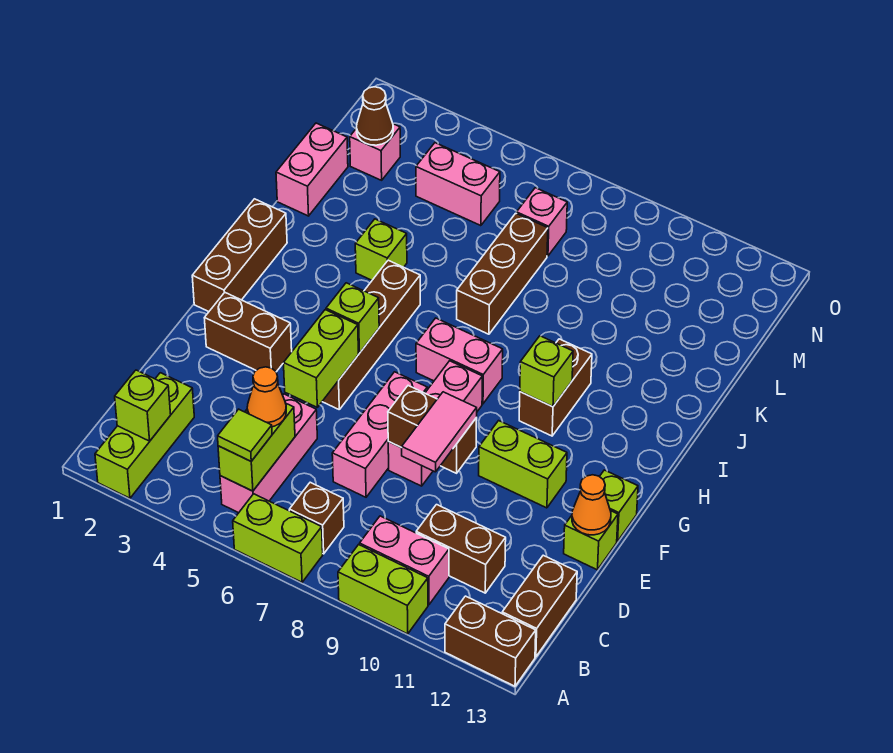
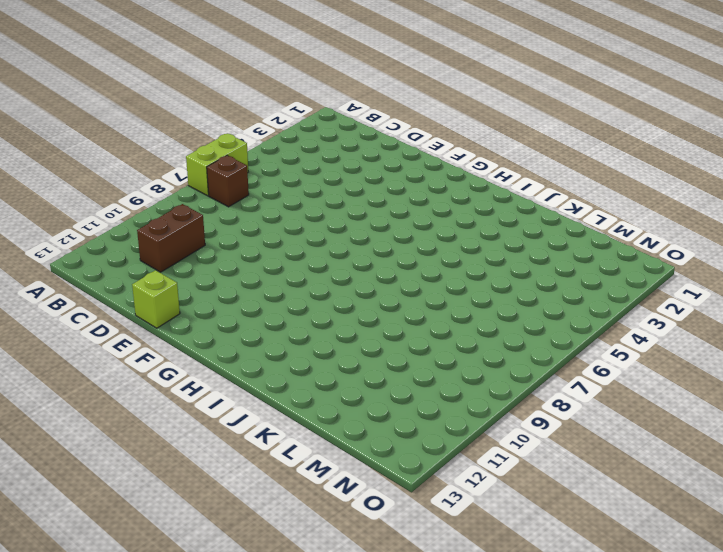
none -> lime brick A2:C2 level 1
none -> lime brick A9:A10 level 1
none -> brown brick A12:A13 level 1
none -> pink brick B5:D5 level 1

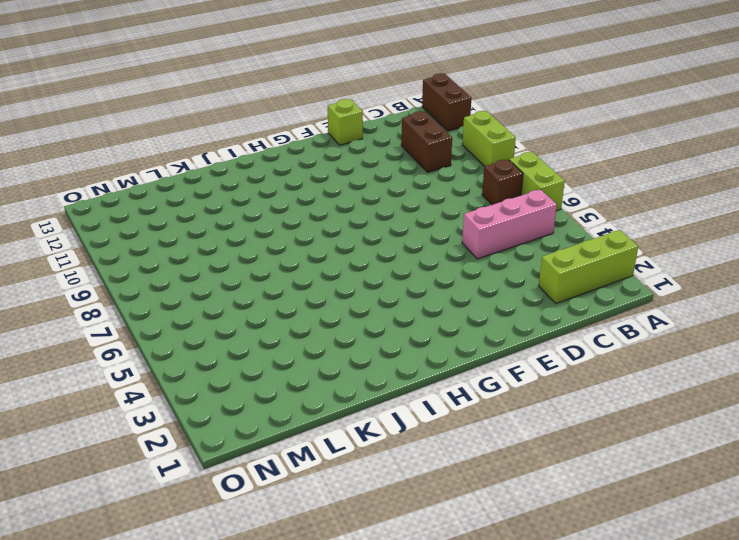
none -> pink brick B9:B10 level 1
none -> brown brick B13:C13 level 1
none -> pink brick D7:F7 level 1
none -> pink brick E8:G8 level 1

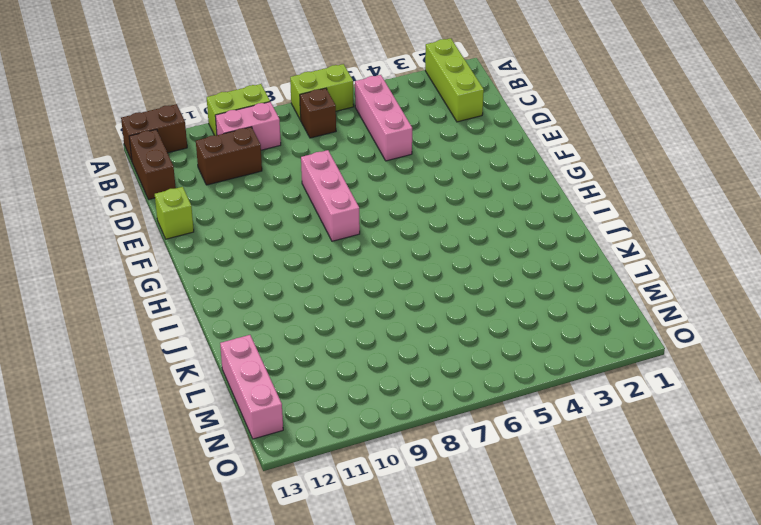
pink brick L13:N13 level 1 -> pink brick D7:F7 level 1
none -> brown brick F2:F3 level 1
none -> brown brick F5:I5 level 1
none -> lime brick F10:F11 level 1
none -> lime brick F13 level 1

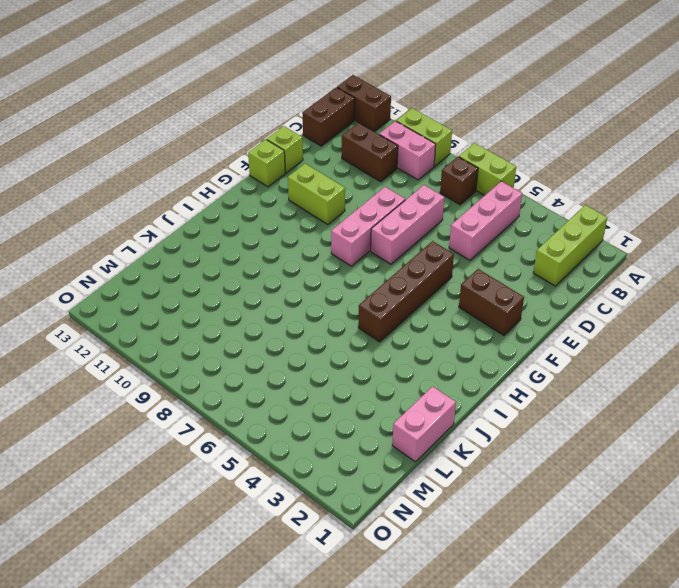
none -> brown brick G1:I1 level 1
none -> pink brick H7:H8 level 1
none -> brown brick H10:I10 level 1
none -> lime brick J4 level 1

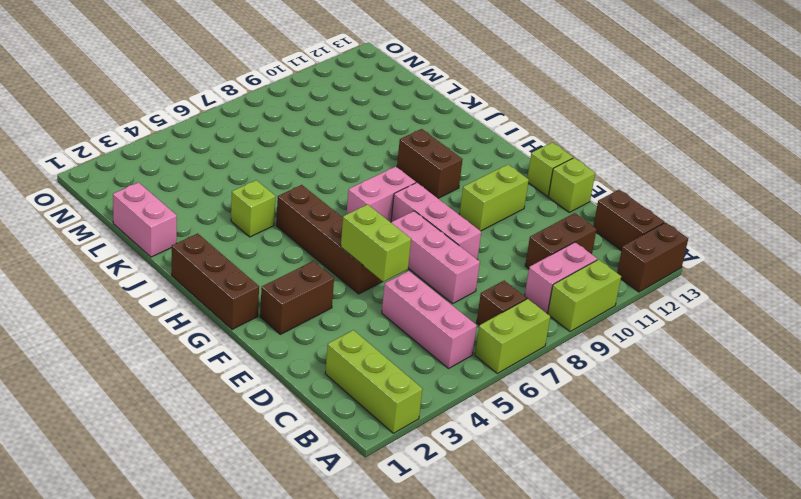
none -> brown brick J7:L7 level 1
none -> pink brick M2 level 1
none -> pink brick M4:M5 level 1
none -> pink brick M7 level 1

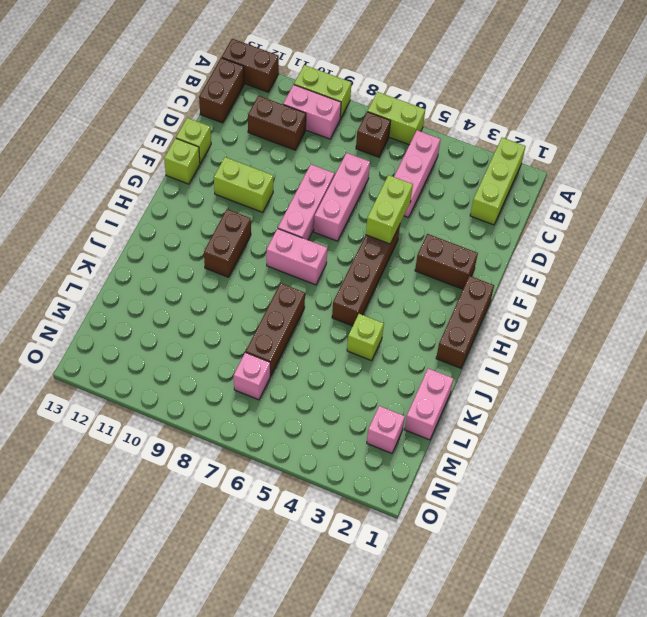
none -> pink brick M4:M5 level 1
none -> lime brick B2 level 2
none -> lime brick B5:C5 level 2
none -> brown brick E8:E9 level 2

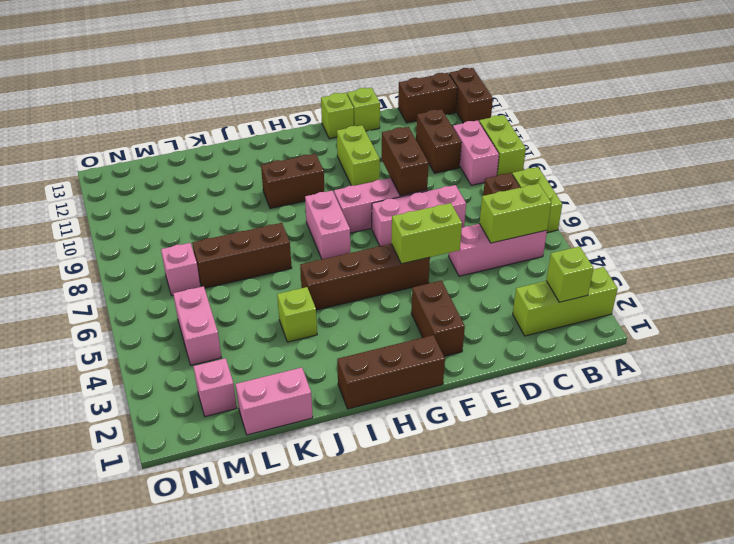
none -> orange cone E13 level 2
none -> lime brick G5 level 2
none -> lime brick H10 level 2
none -> brown cone M2 level 2

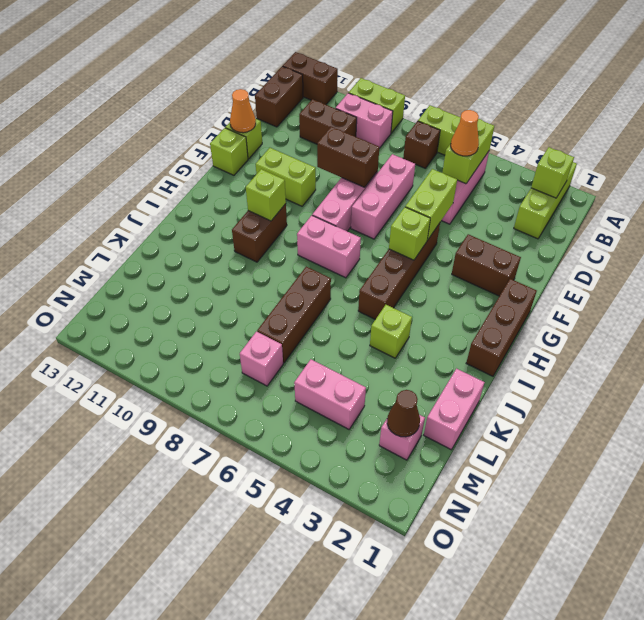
none -> lime tile B5 level 3
none -> pink tile D9:E9 level 3

